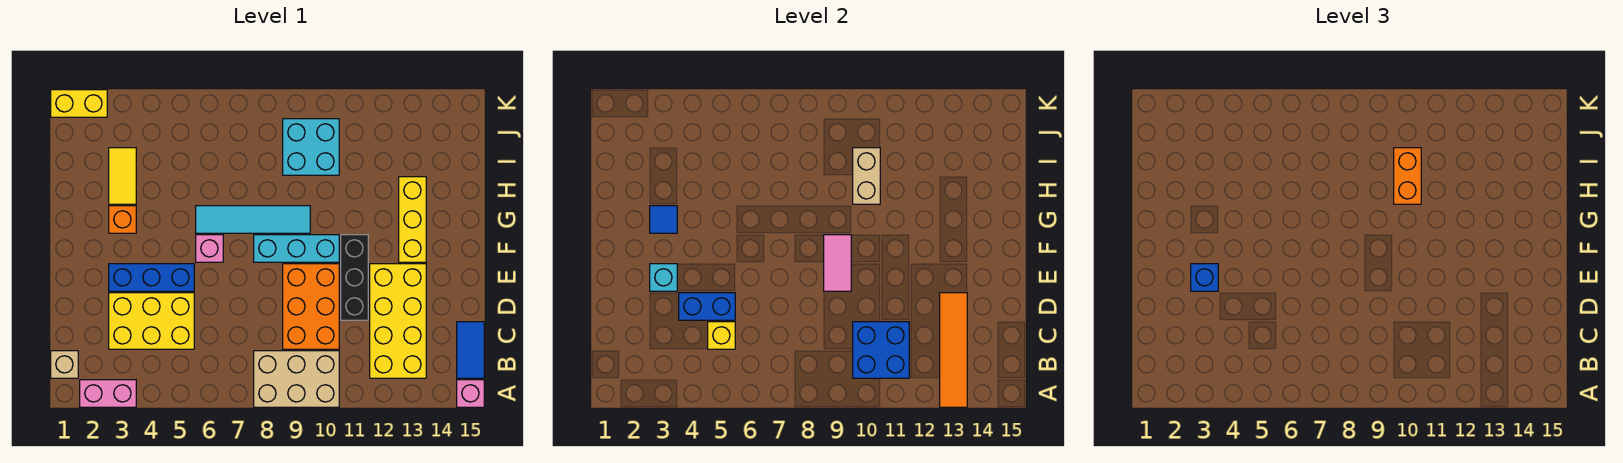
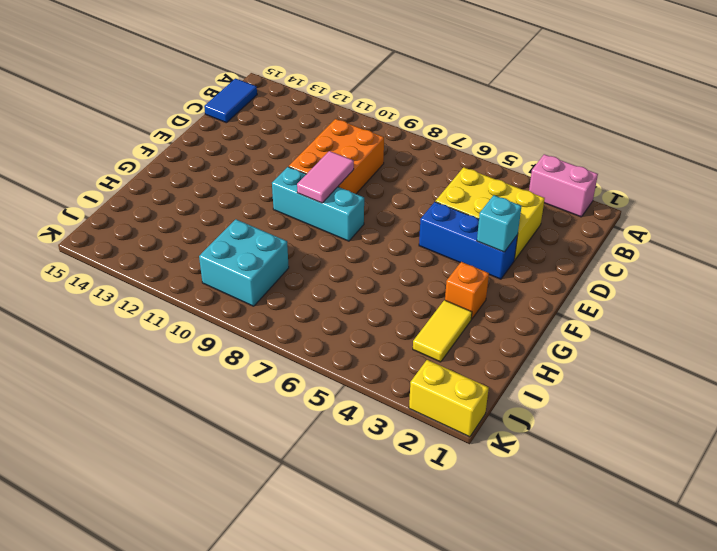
none -> tan brick A8:B10 level 1
none -> pink brick A15 level 1
none -> tan brick B1 level 1

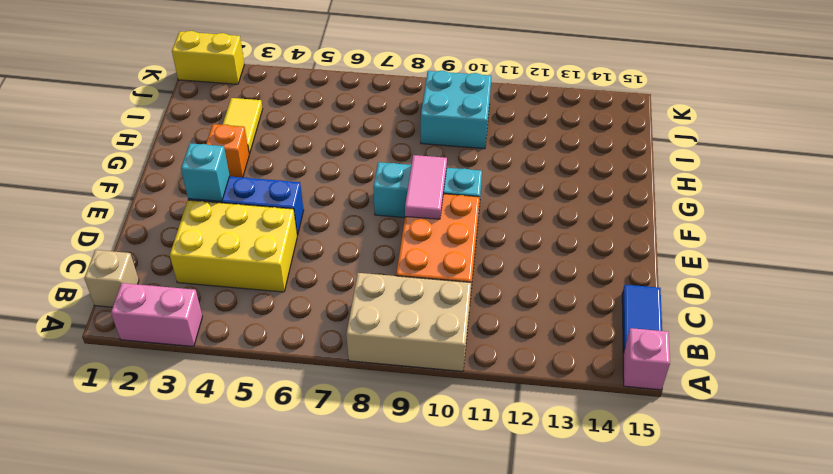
none -> yellow brick B12:E13 level 1
none -> black brick D11:F11 level 1
none -> pink brick F6 level 1

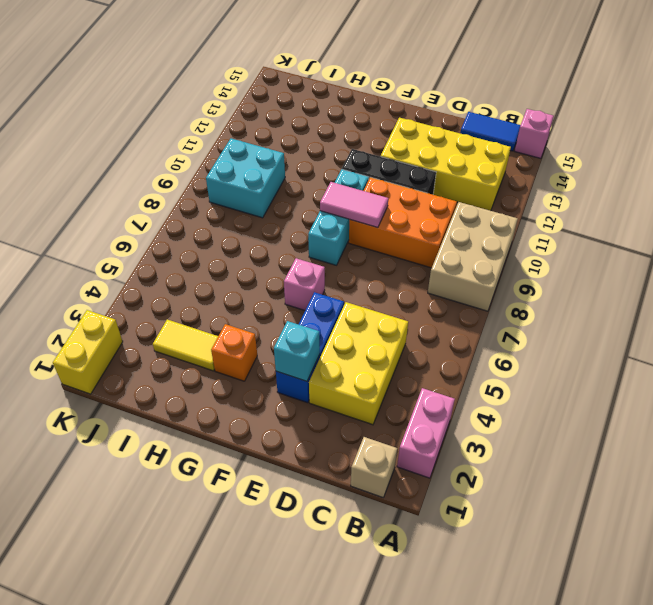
none -> yellow brick F13:H13 level 1
none -> cyan tile G6:G9 level 1
none -> orange tile A13:D13 level 2

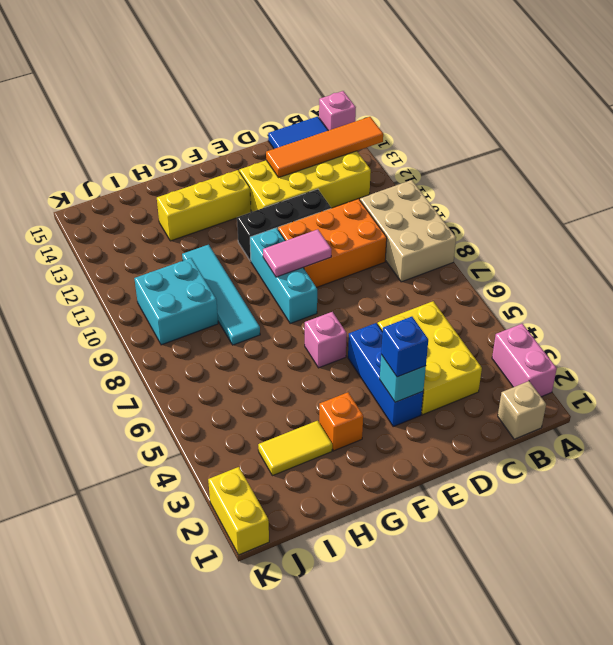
cyan tile H8:H11 level 1 -> cyan tile G6:G9 level 1
none -> blue brick B10:C11 level 2
none -> yellow brick C5 level 2
none -> blue brick D4:D5 level 2

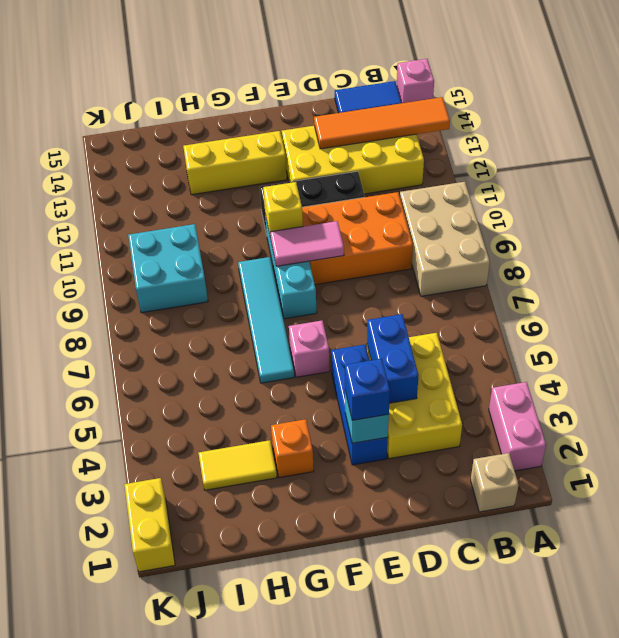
yellow brick F10 level 2 -> yellow brick C5 level 2
none -> blue brick B10:C11 level 2
none -> blue tile G3 level 2
none -> tan brick H10:I10 level 2

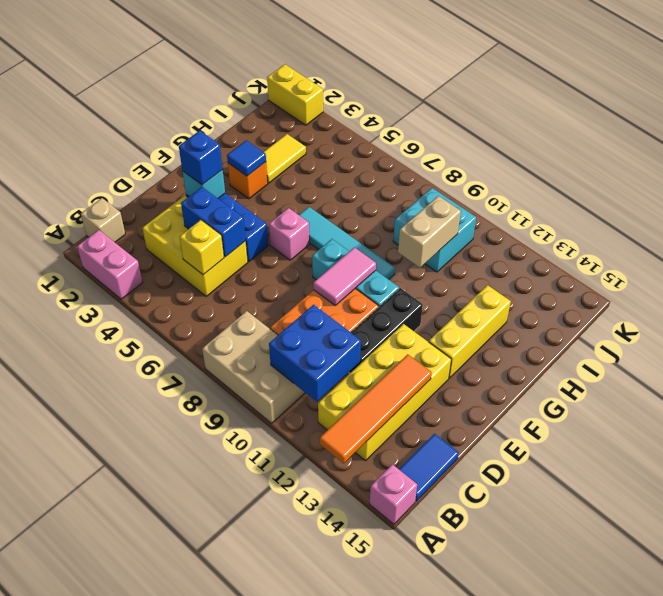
none -> orange brick H10:I10 level 3

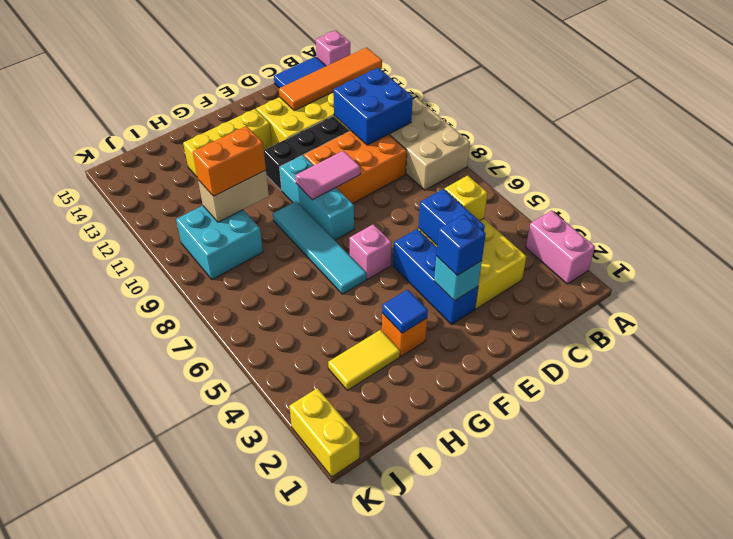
none -> tan brick B1 level 1

